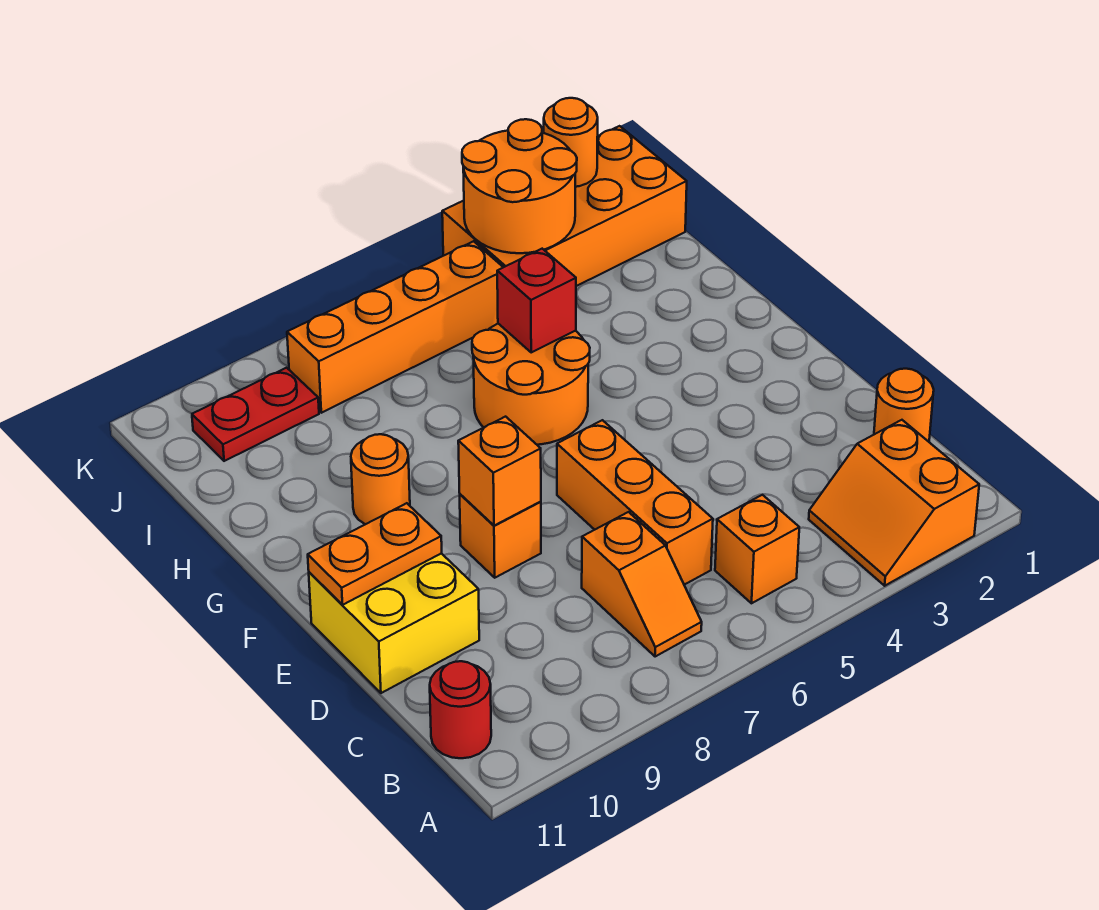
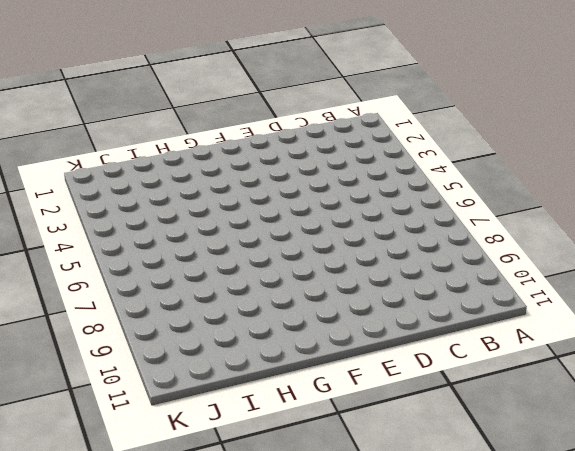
none -> orange slope A2:B3 level 1 top 2
none -> orange brick B5 level 1
none -> orange slope B7:C7 level 1 top C

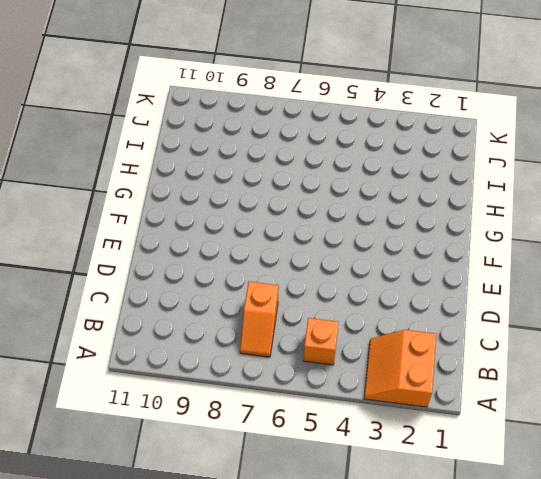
none -> red round brick B11 level 1
none -> orange round brick C1 level 1
none -> orange brick C6:E6 level 1

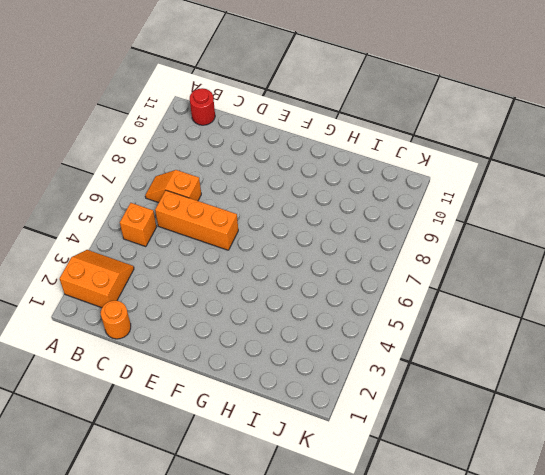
none -> yellow brick D10:E11 level 1
none -> orange brick E8 level 1
none -> orange round brick G5:H6 level 1

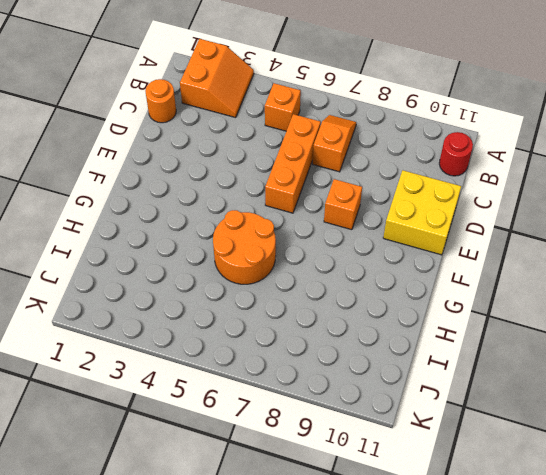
none -> orange round brick G9 level 1
none -> orange brick J1:K4 level 1
none -> orange brick J5:J8 level 1

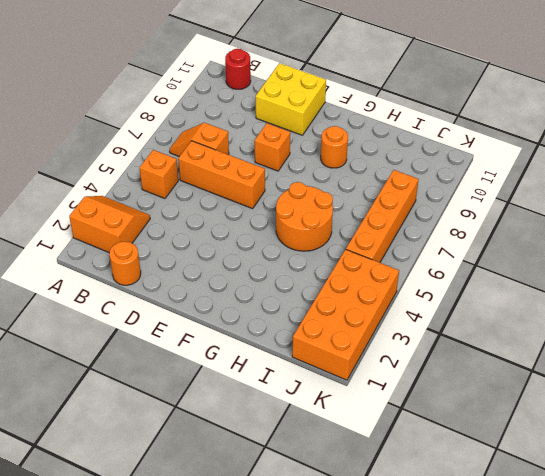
none -> red plate J9:J10 level 1
none -> orange brick E8 level 2
none -> orange plate E10:E11 level 2

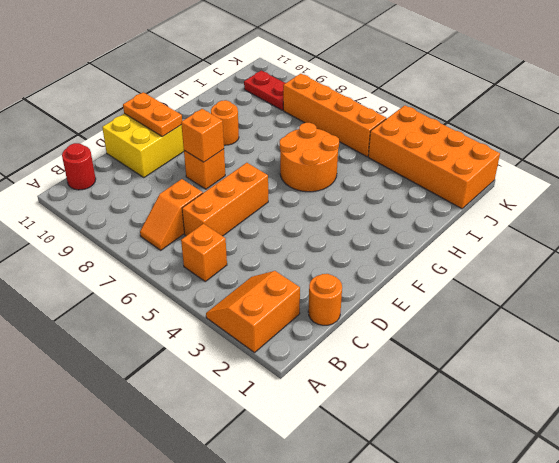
none -> red brick H5 level 2
none -> orange round brick J3:K4 level 2
none -> orange round brick K2 level 2

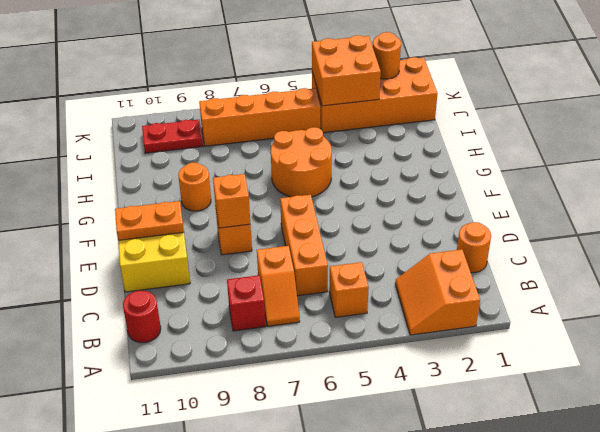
red brick B8 level 1 -> red brick H5 level 2
orange brick J3:K4 level 2 -> orange round brick J3:K4 level 2

